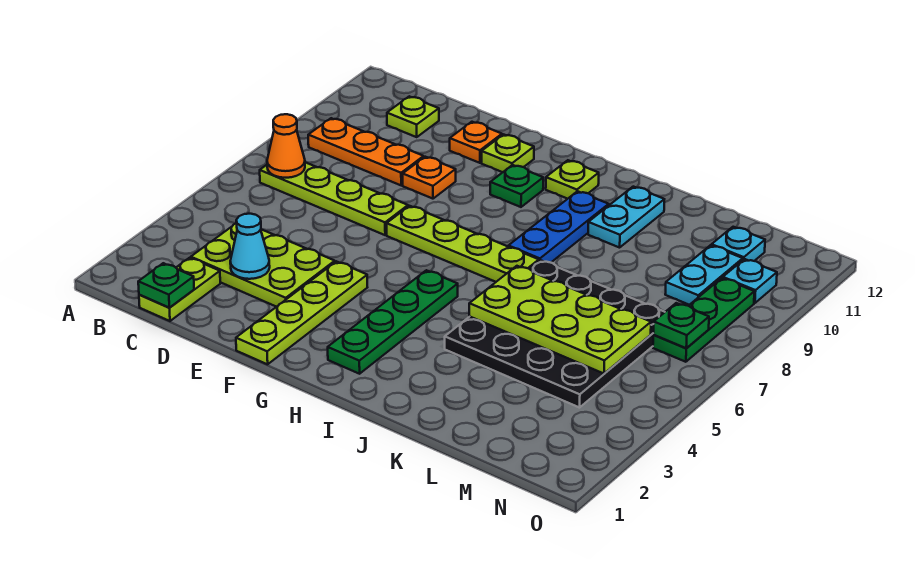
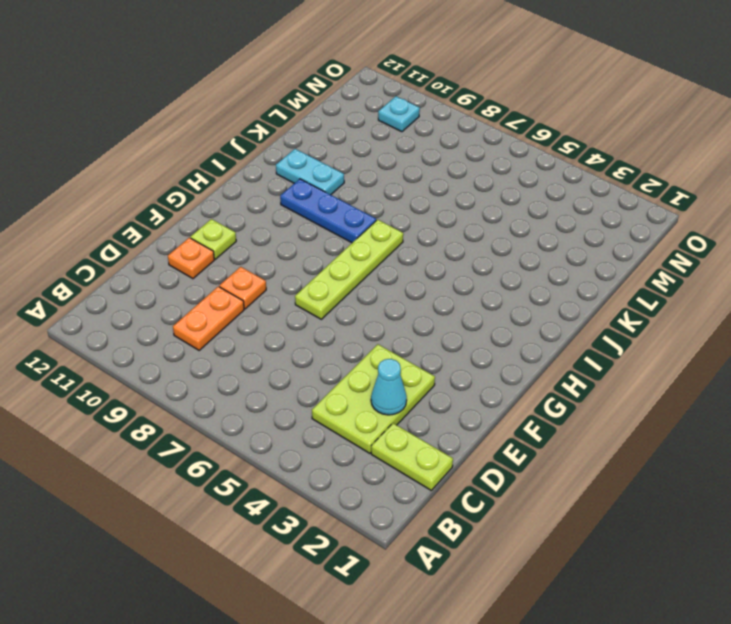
orange plate C9:D9 level 1 -> orange plate B9:D9 level 1
none -> lime plate B7:E7 level 1
none -> lime plate C11 level 1
none -> lime plate F1:F4 level 1

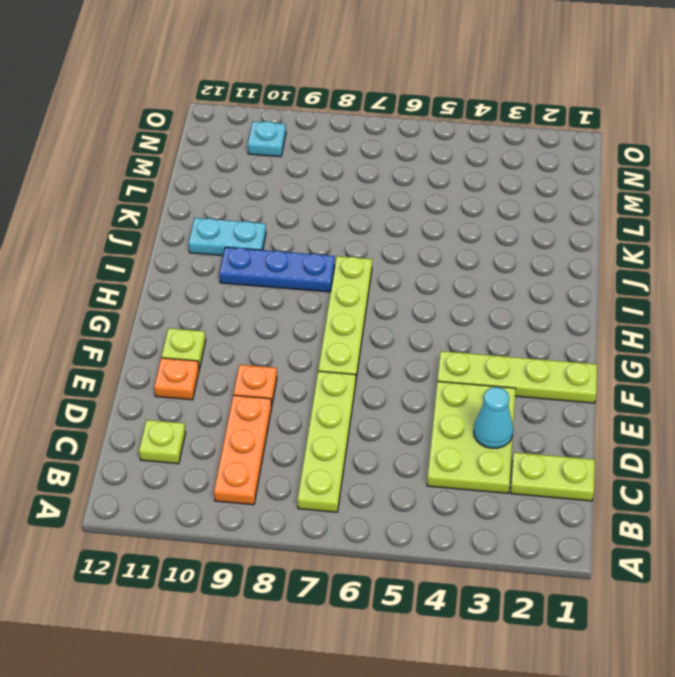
none -> green plate G10 level 1
none -> green plate H2:H5 level 1
none -> lime plate H11 level 1

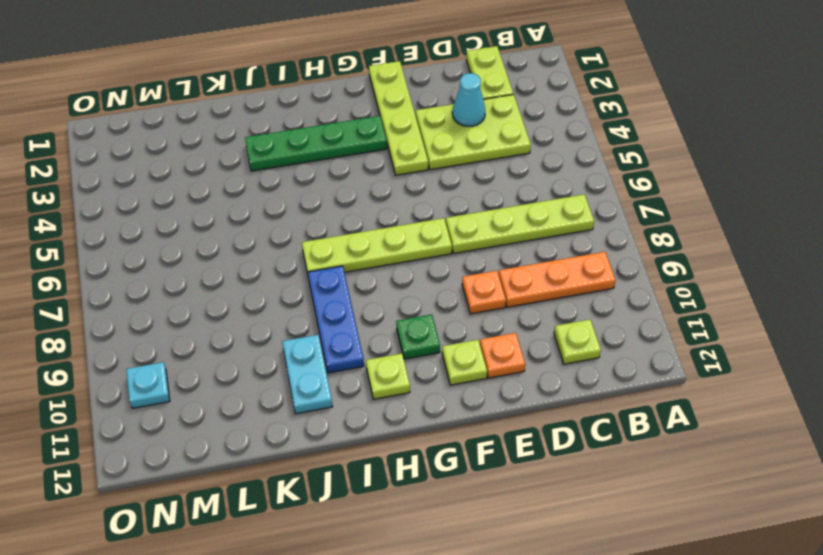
green plate G3:J3 level 1 -> green plate H2:H5 level 1
none -> black plate J4:M7 level 1
none -> cyan plate M9:M10 level 1
none -> cyan plate M11 level 1

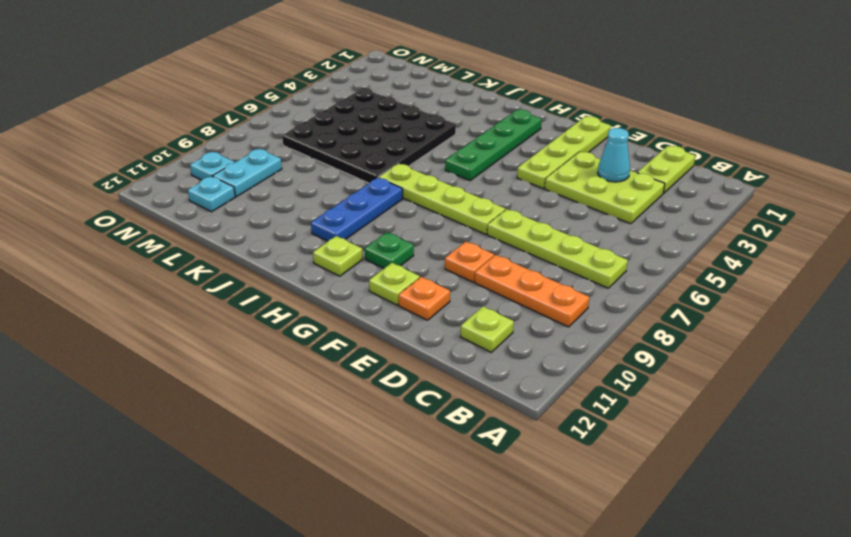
none -> cyan plate J10:J11 level 1
none -> green plate N7:N9 level 1
none -> orange cone B7 level 2

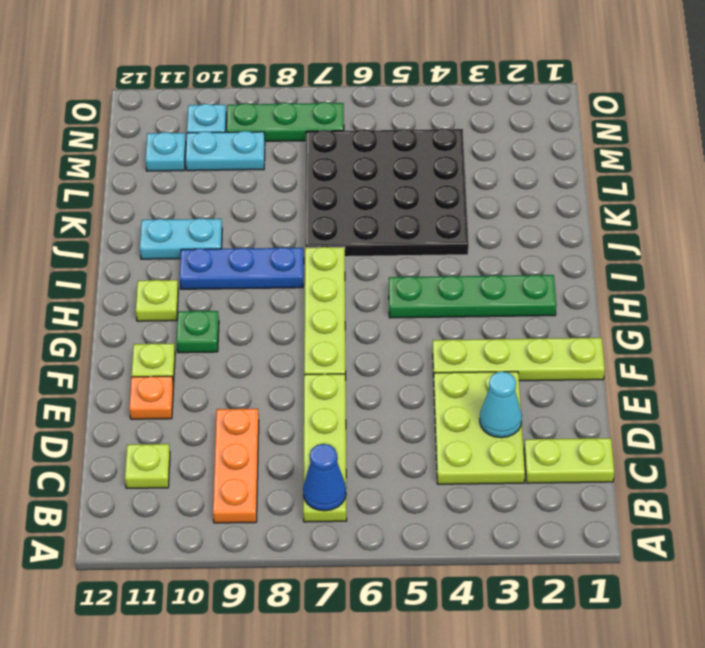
blue cone B7 level 2 -> orange cone B7 level 2
none -> orange plate E9 level 1
none -> green plate C1 level 2
none -> lime plate J5:M6 level 2

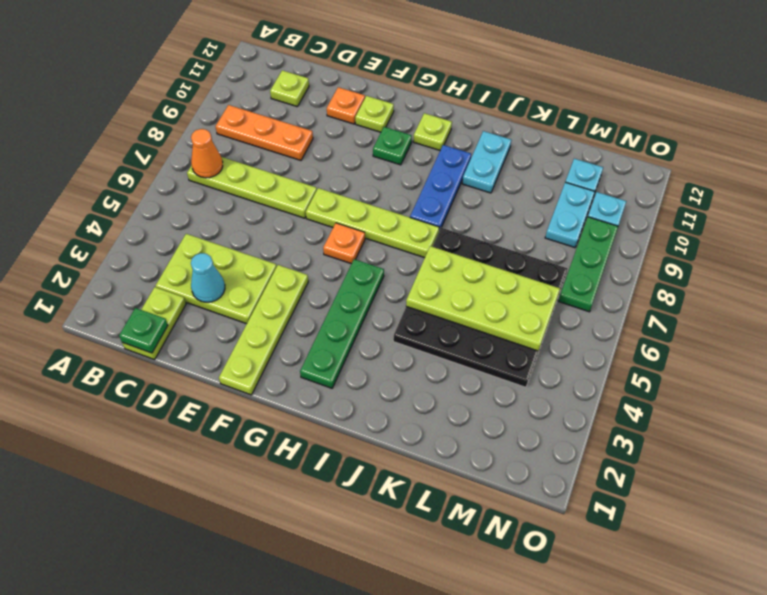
orange plate G6 level 1 -> orange plate E9 level 1
none -> green plate N7 level 2

